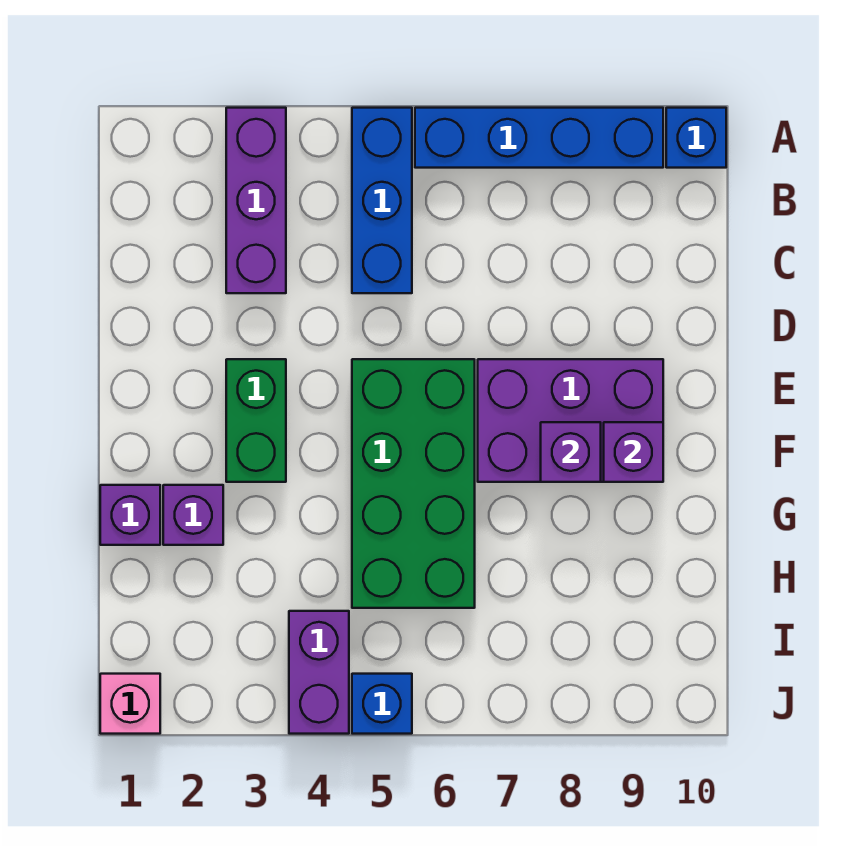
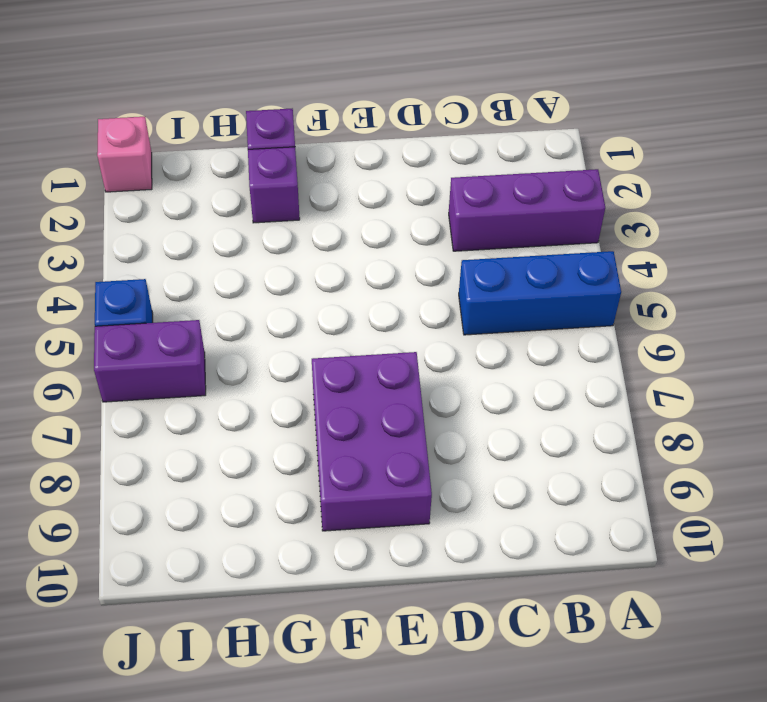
purple brick I6:J6 level 1 -> purple brick I4:J4 level 1
none -> blue brick A6:A9 level 1
none -> blue brick A10 level 1
none -> green brick E3:F3 level 1

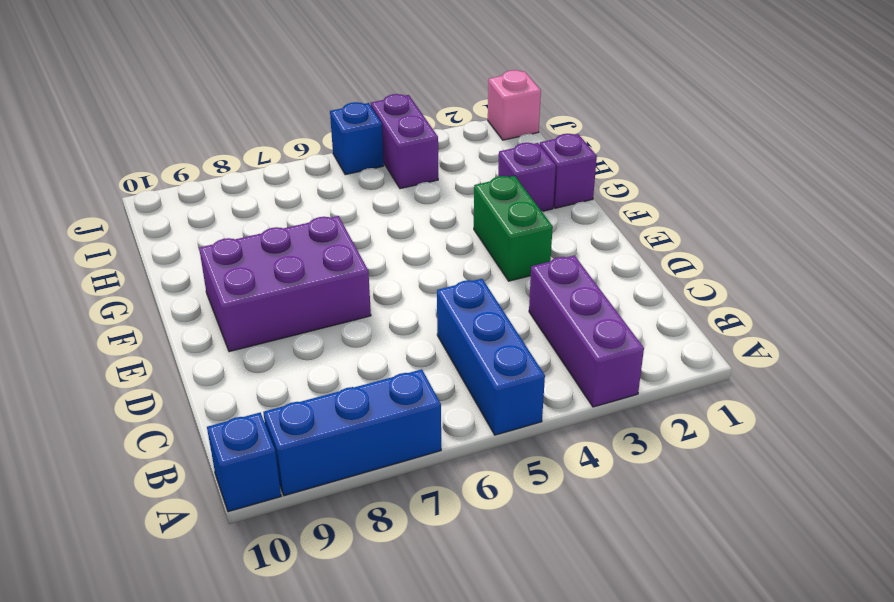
blue brick A7:A9 level 1 -> blue brick A6:A9 level 1
none -> green brick E5:H6 level 1
none -> purple brick F8 level 2
none -> purple brick F9 level 2

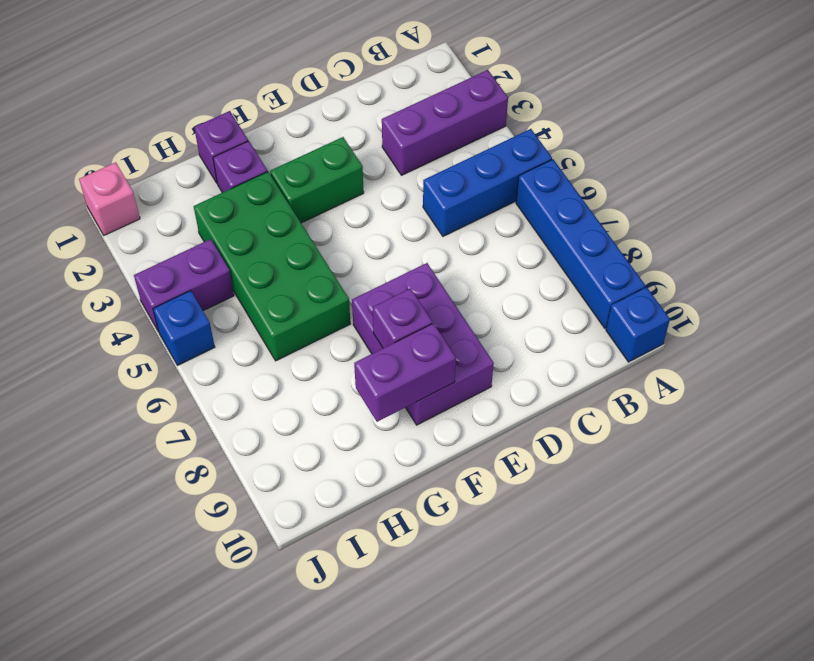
purple brick F9:G9 level 2 -> purple brick F9 level 2
green brick G3:H6 level 1 -> green brick E5:H6 level 1

